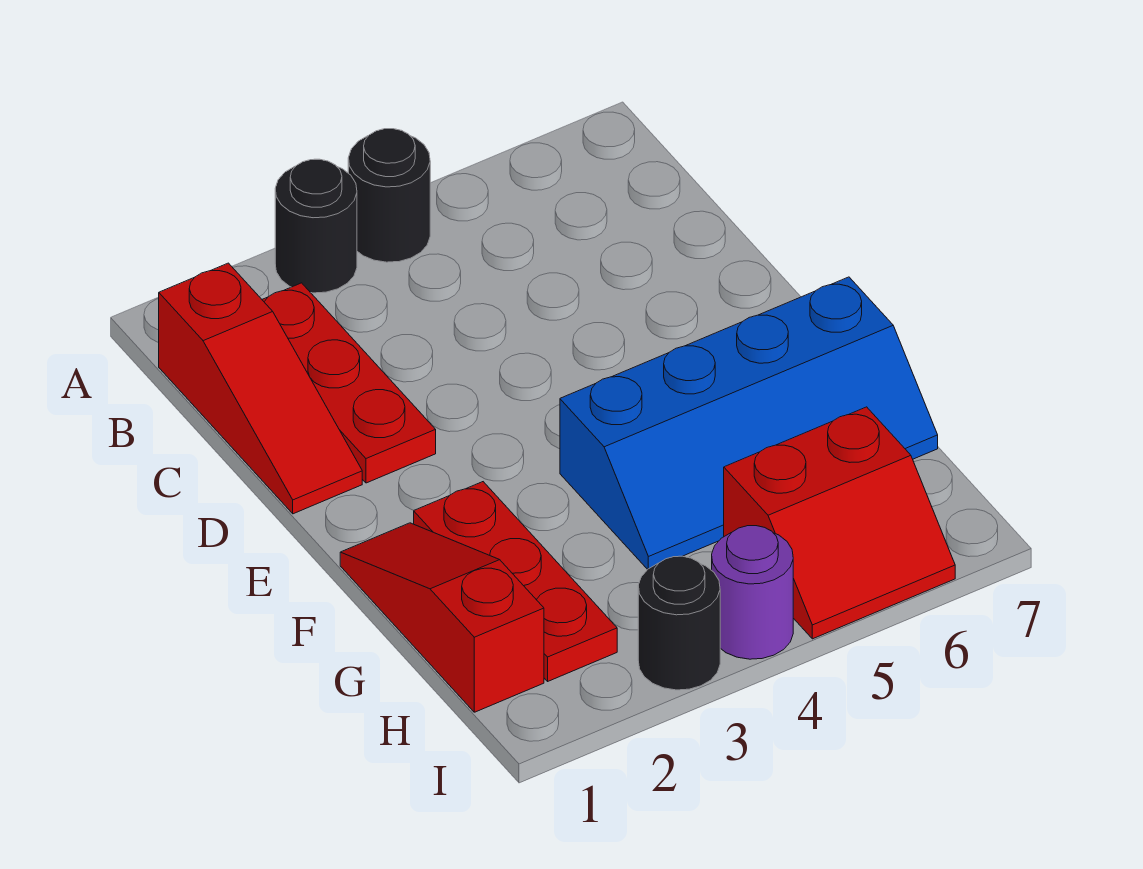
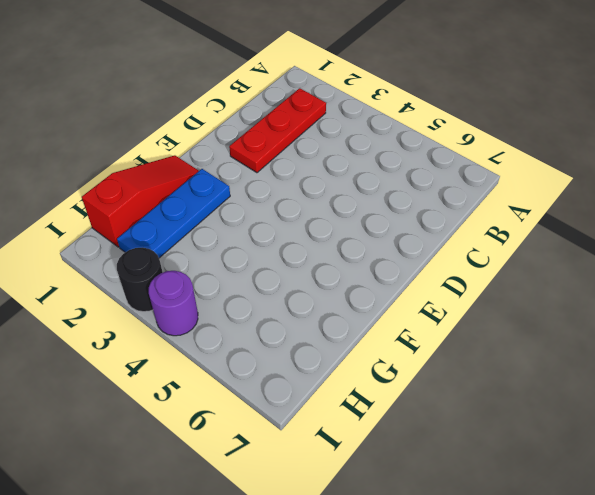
blue plate F2:H2 level 1 -> red plate F2:H2 level 1
none -> black round brick A3 level 1
none -> black round brick A4 level 1

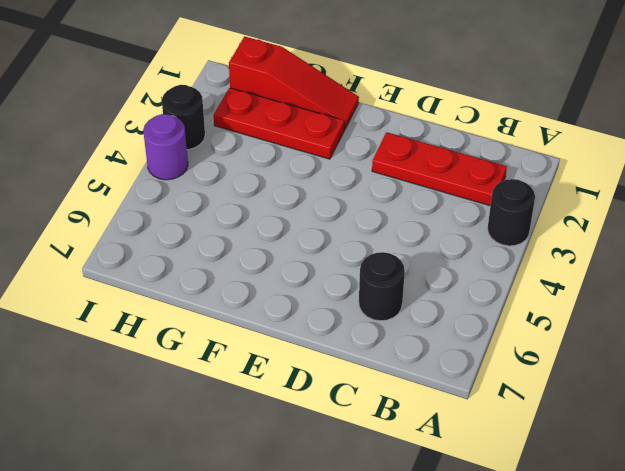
black round brick C6 level 1 -> black round brick A4 level 1
none -> red slope B1:D1 level 1 top B
none -> blue slope F4:G7 level 1 top F

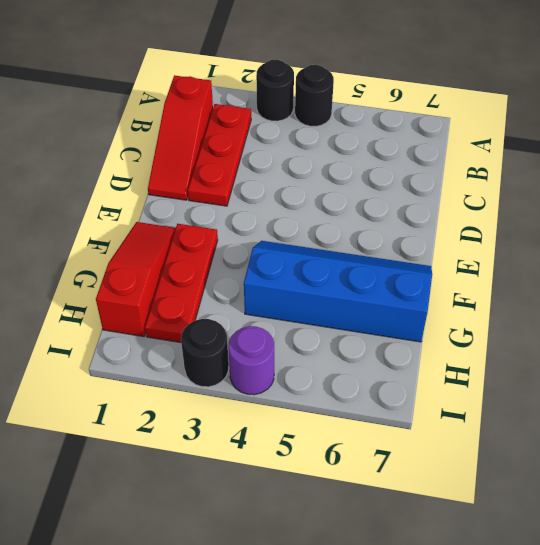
blue slope F4:G7 level 1 top G -> blue slope F4:G7 level 1 top F
none -> red slope H5:I6 level 1 top H

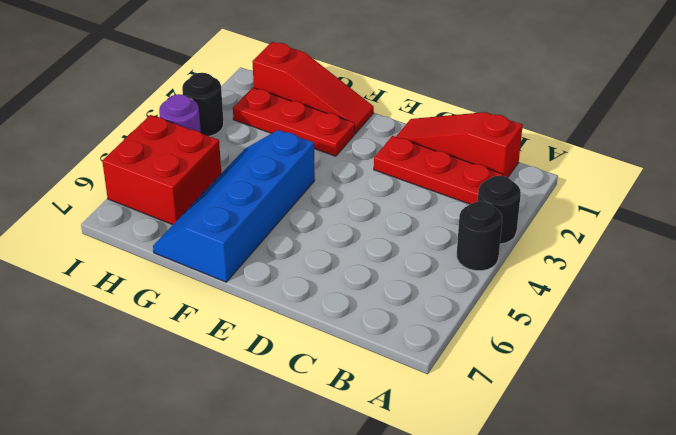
red brick H5:I6 level 1 -> red slope H5:I6 level 1 top H

